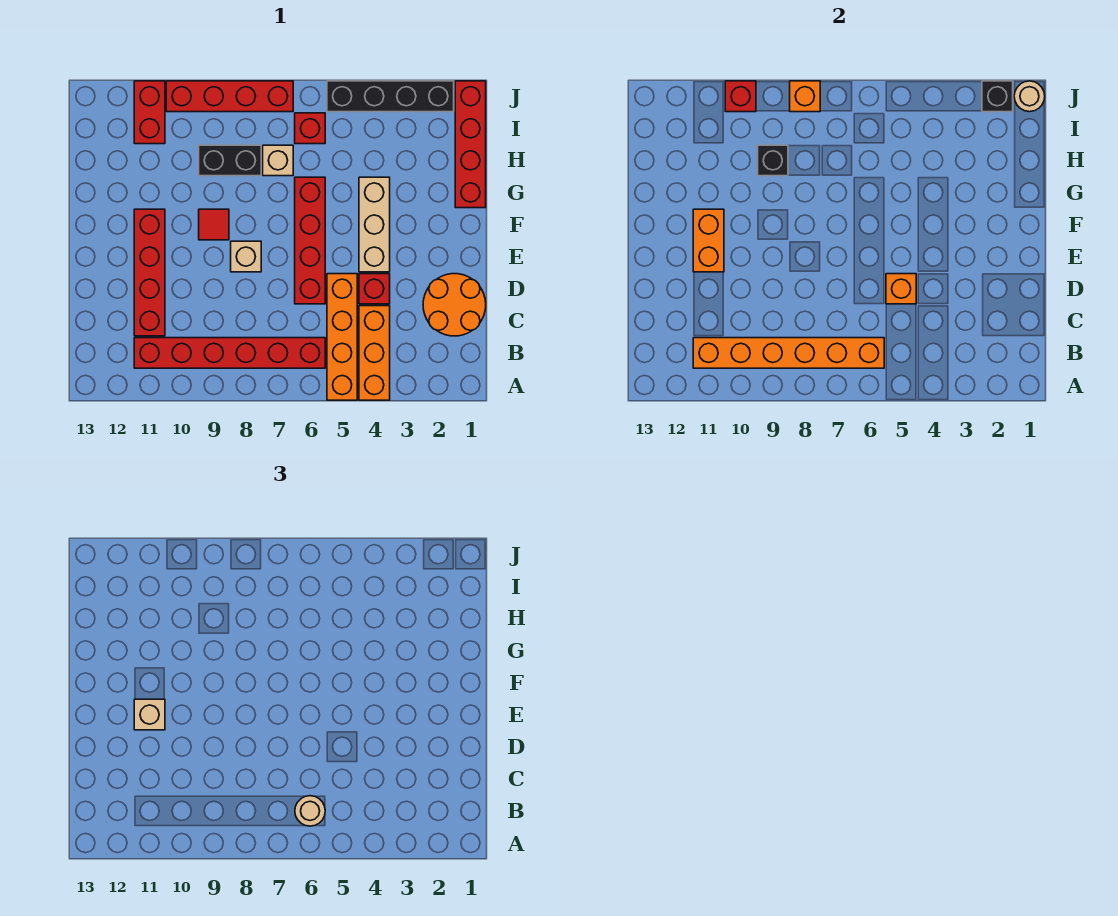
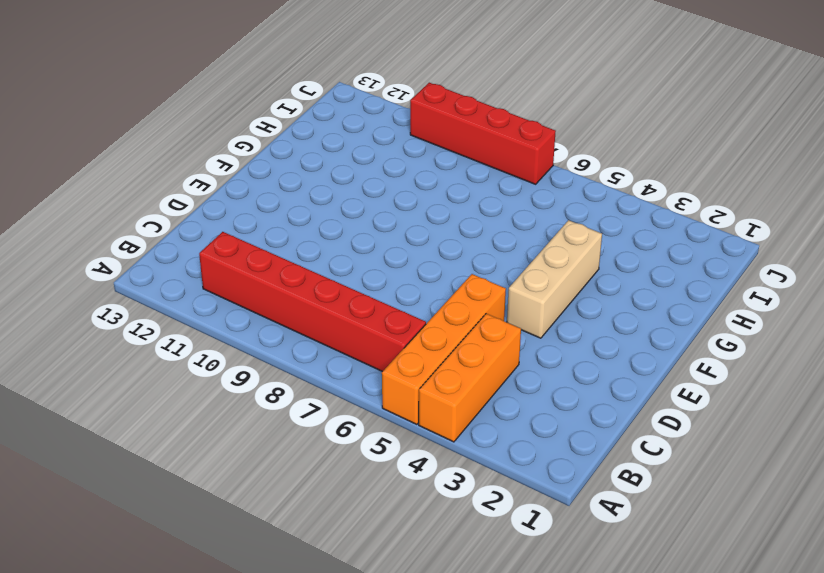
none -> orange round brick C1:D2 level 1
none -> red brick C11:F11 level 1
none -> red brick D4 level 1

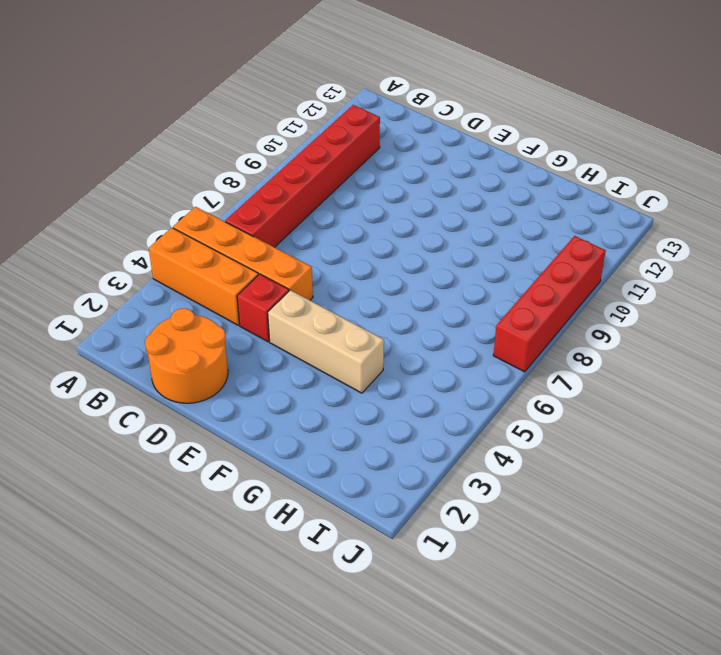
none -> red brick C11:F11 level 1
none -> red brick D6:G6 level 1
none -> tan brick E8 level 1

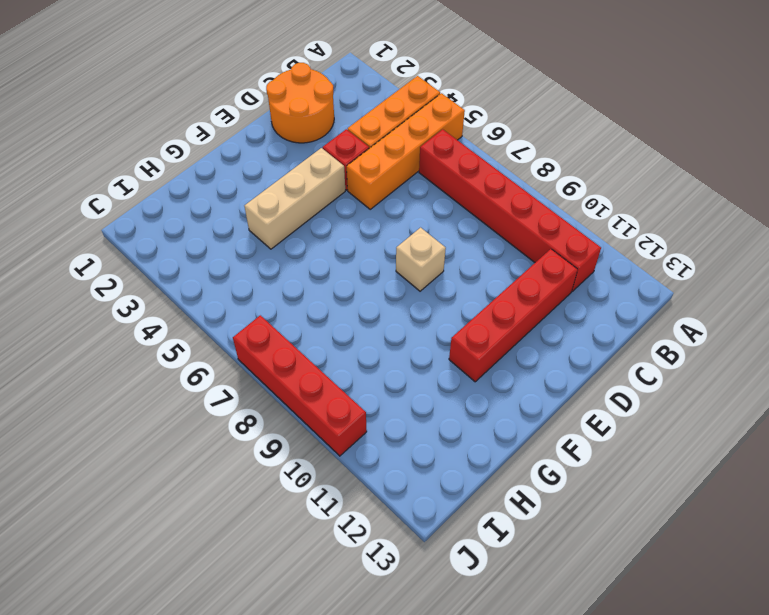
none -> red brick D6:G6 level 1
none -> red tile F9 level 1
none -> red brick G1:J1 level 1

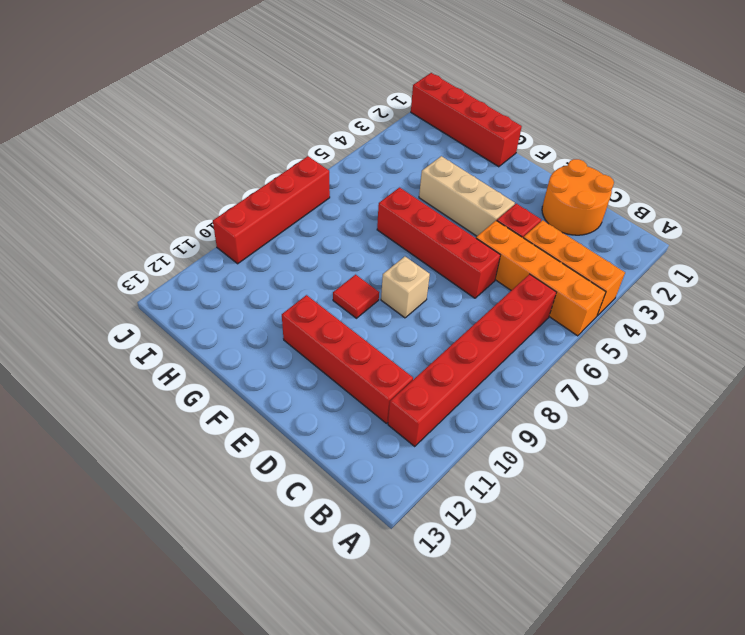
none -> tan brick H7 level 1
none -> black brick H8:H9 level 1
none -> red brick I6 level 1

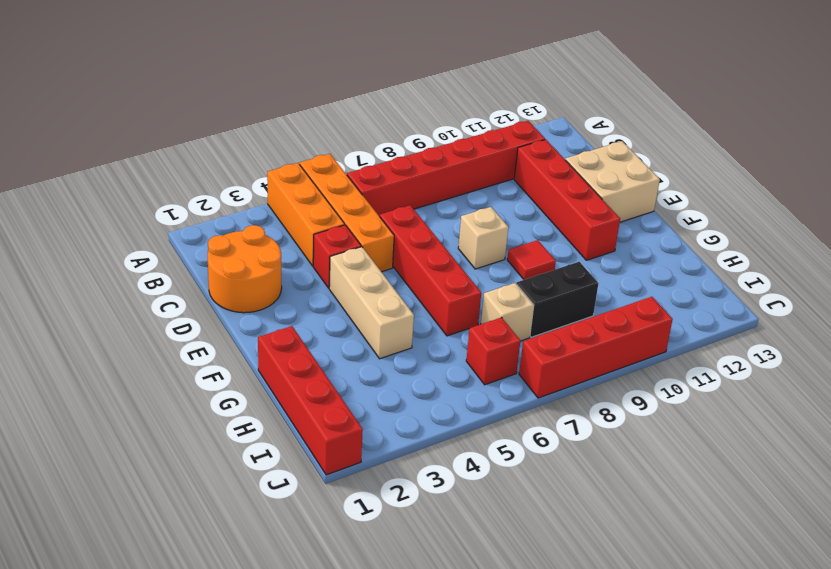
tan brick D12:E13 level 1 -> none
none -> red brick I11:J11 level 1
none -> black brick J2:J5 level 1
none -> orange brick B6:B11 level 2

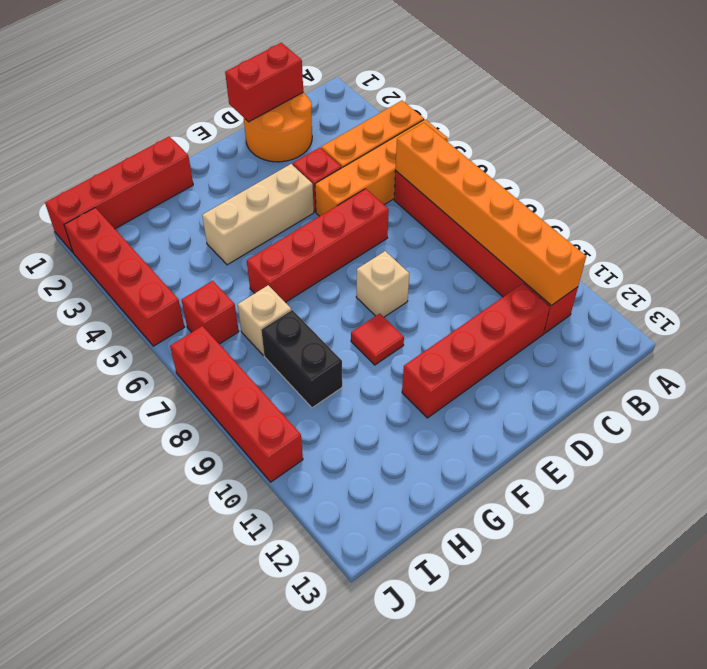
red brick C1:D1 level 2 -> red brick I11:J11 level 1
red brick J2:J5 level 1 -> black brick J2:J5 level 1
none -> orange brick D5 level 2
none -> orange brick E11:F11 level 2
none -> black brick H9 level 2

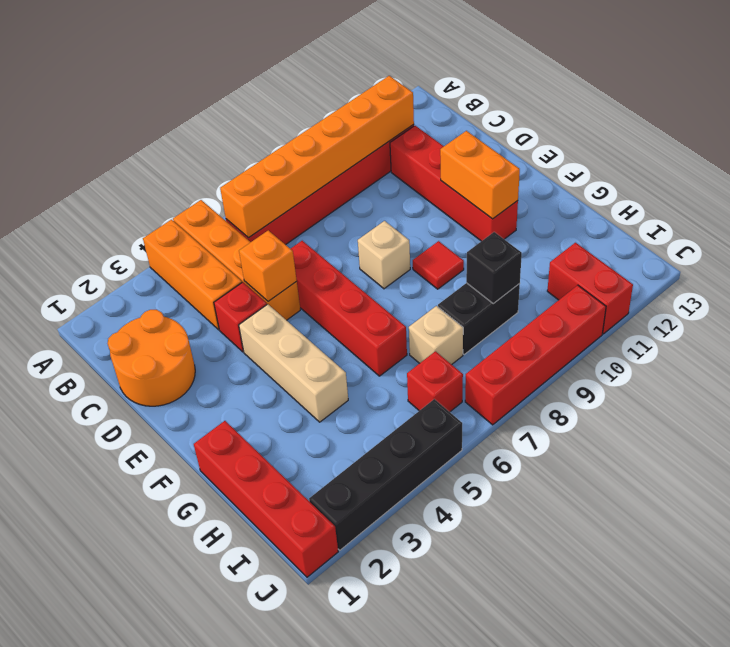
none -> tan round brick J1 level 2
none -> black brick J2 level 2
none -> orange brick J8 level 2

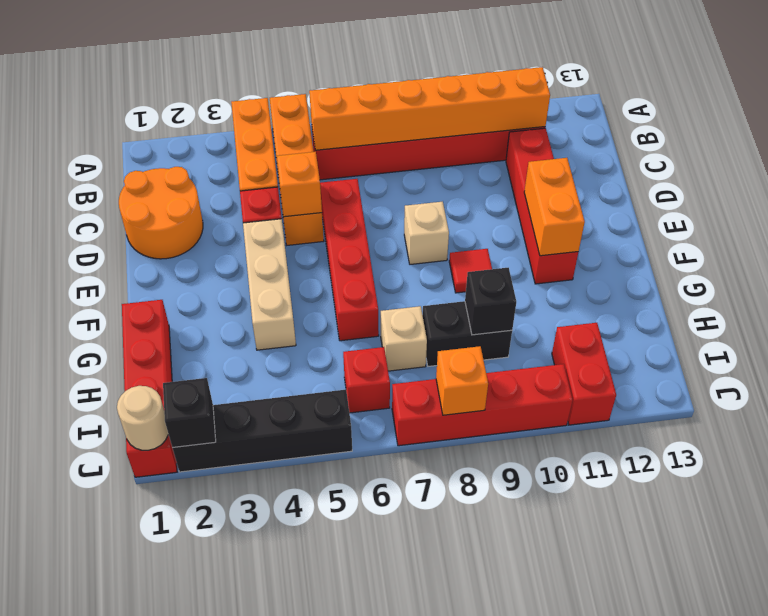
none -> red brick J10 level 2
none -> tan round brick B6 level 3
none -> tan brick E11 level 3

